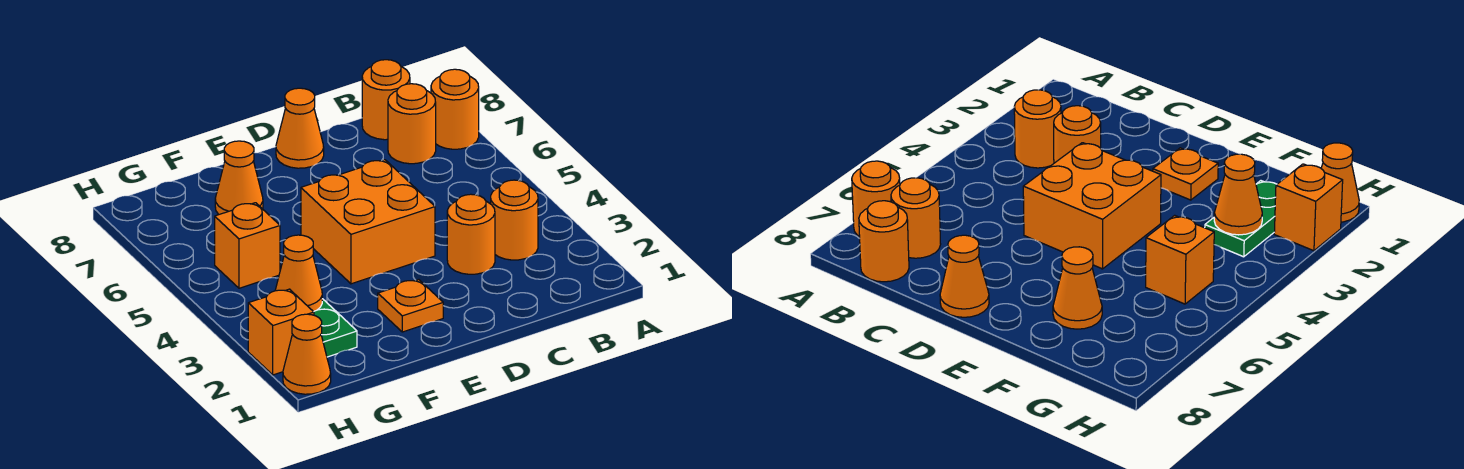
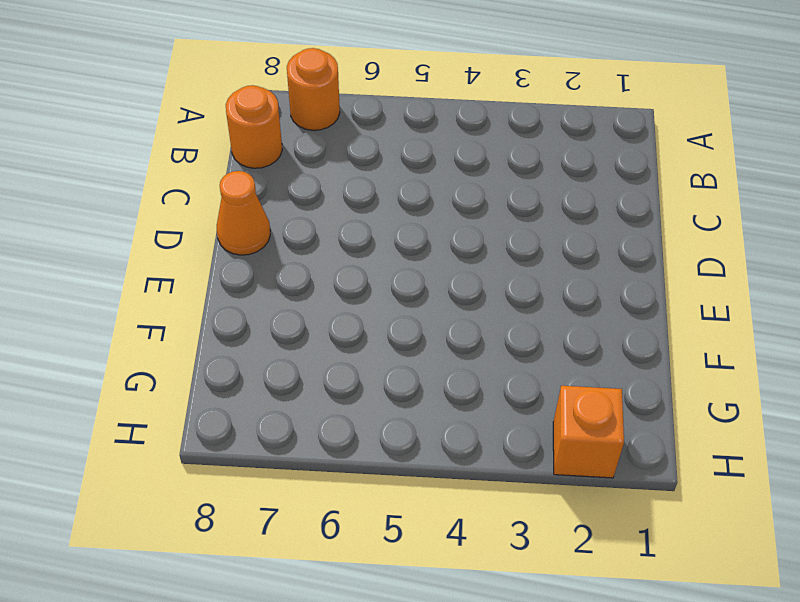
none -> orange round brick B3 level 1
none -> orange round brick B7 level 1
none -> orange round brick C3 level 1

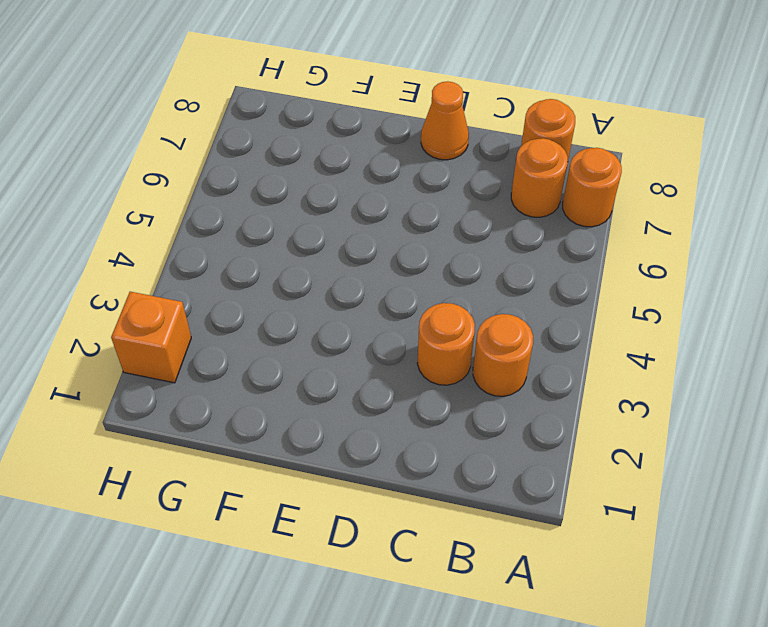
none -> orange brick D4:E5 level 1
none -> orange plate E2 level 1
none -> orange cone F7 level 1

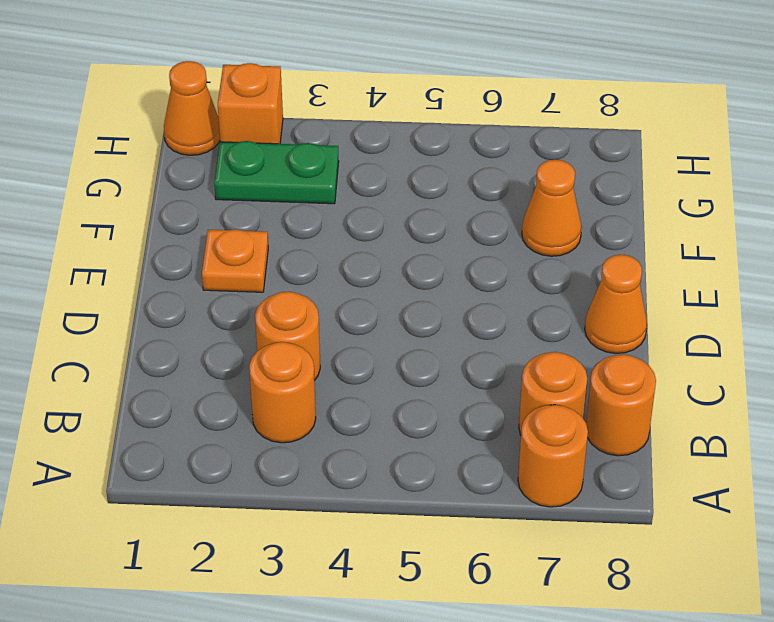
none -> orange brick D4:E5 level 1
none -> orange brick G5 level 1
none -> orange cone G3 level 2

